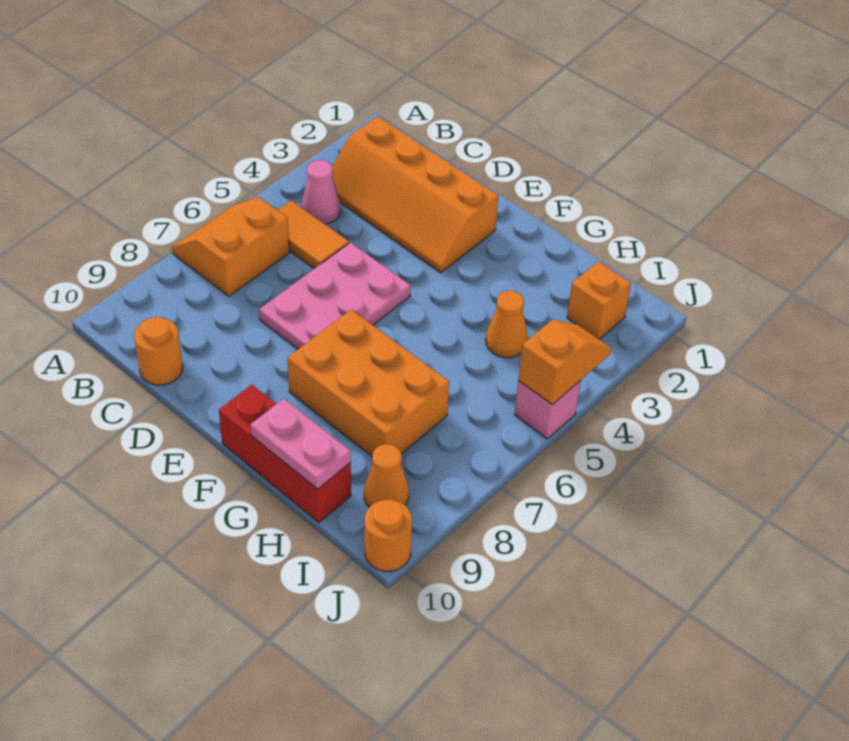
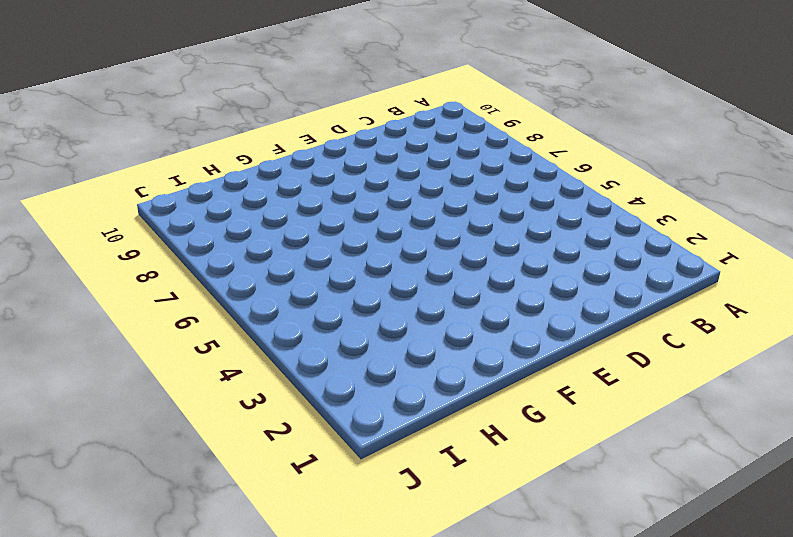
none -> orange slope A6:B7 level 1 top B
none -> orange slope B2:E3 level 1 top 2
none -> pink cone B4 level 1

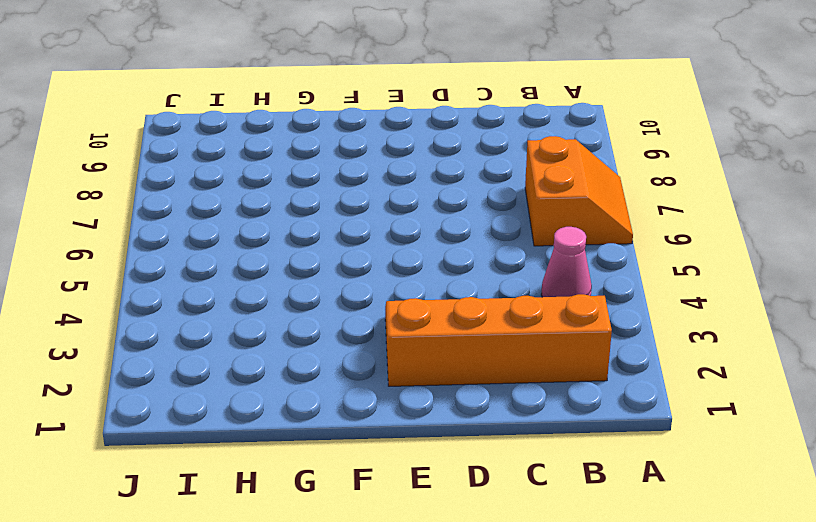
none -> orange tile B5:C5 level 1
none -> orange round brick C10 level 1
none -> pink plate D5:E7 level 1

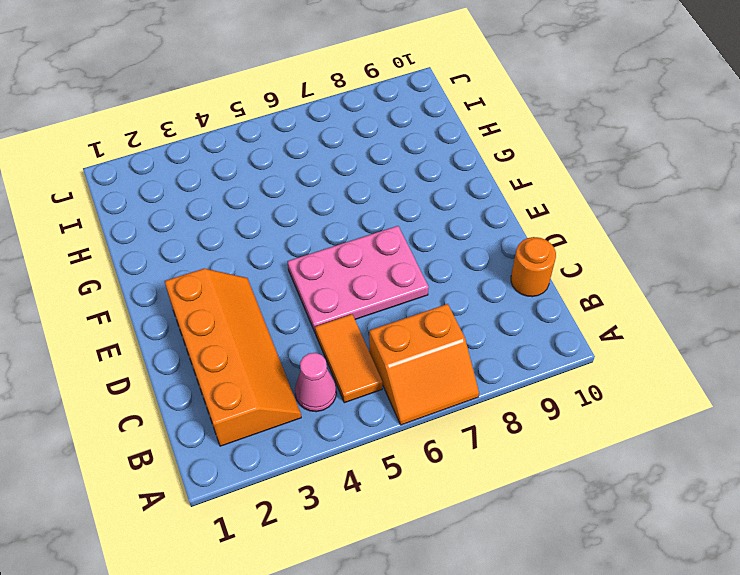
none -> orange brick F7:H8 level 1
none -> red brick F10:H10 level 1
none -> orange cone H4 level 1

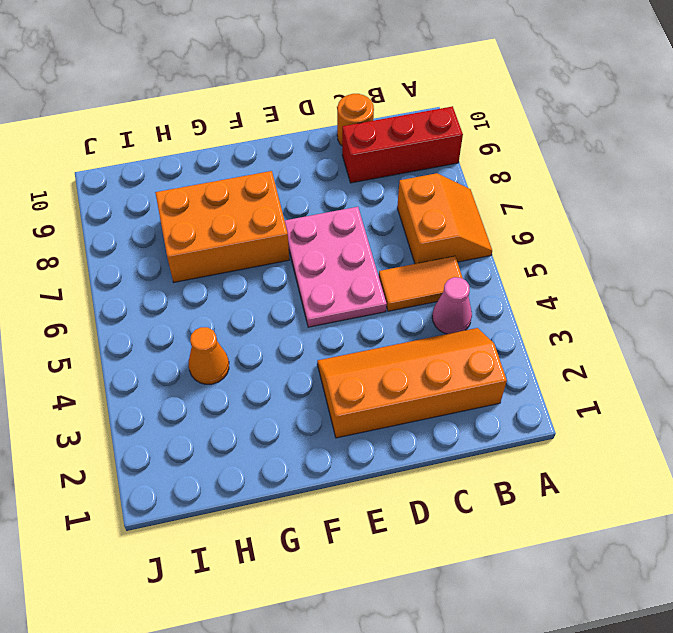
red brick A9:C9 level 1 -> red brick F10:H10 level 1
none -> orange brick I2 level 1
none -> orange cone I9 level 1
none -> pink brick J5 level 1

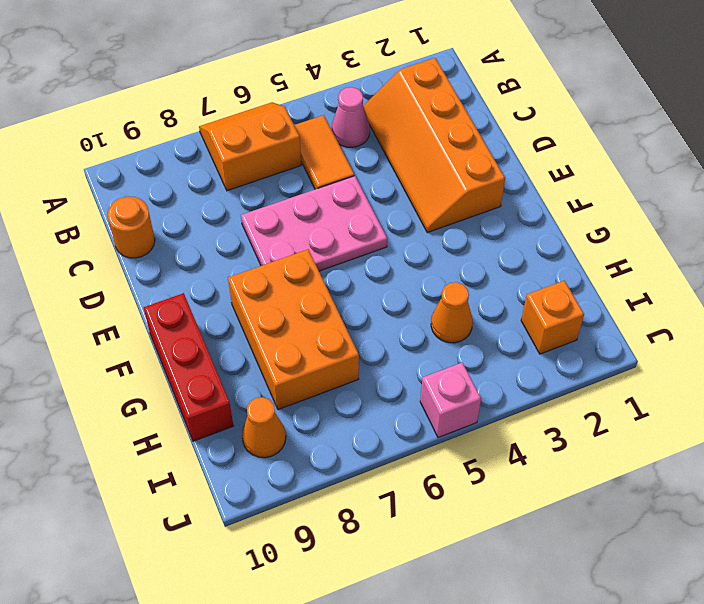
none -> orange round brick J10 level 1
none -> pink plate G10:H10 level 2
none -> orange slope J4:J5 level 2 top 5

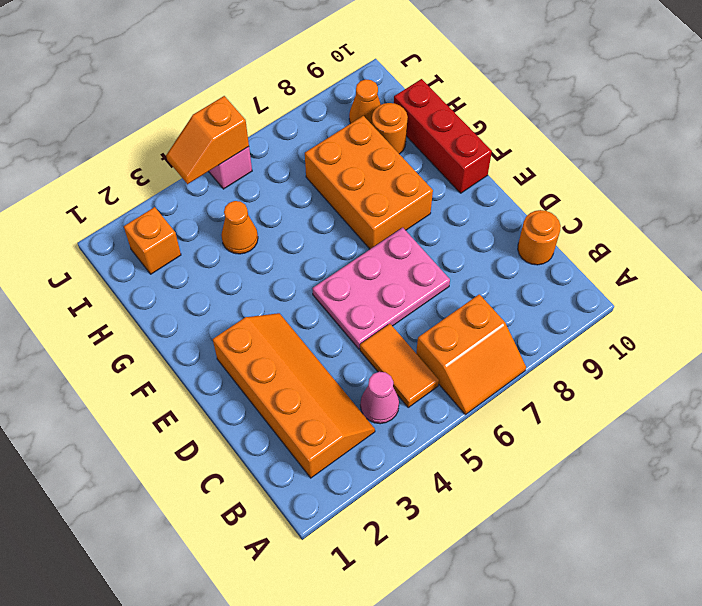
orange round brick H9 level 1 -> orange round brick J10 level 1
none -> pink plate G10:H10 level 2

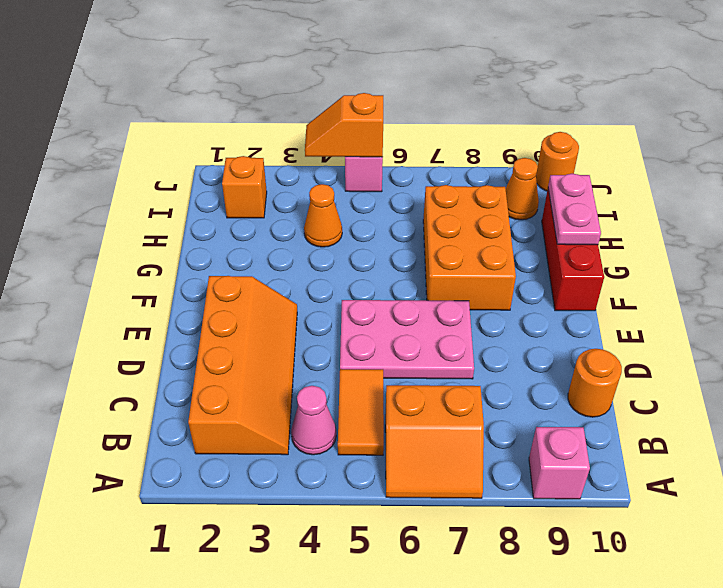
pink brick A9 level 1 -> none

